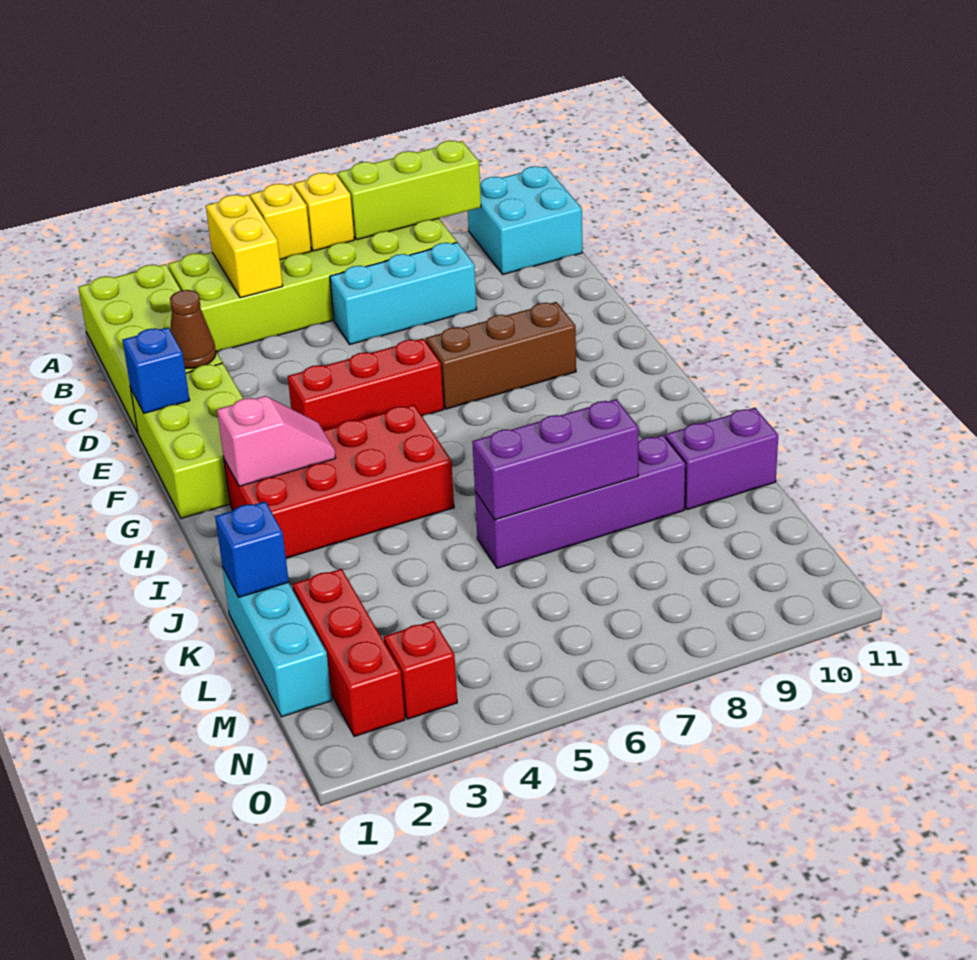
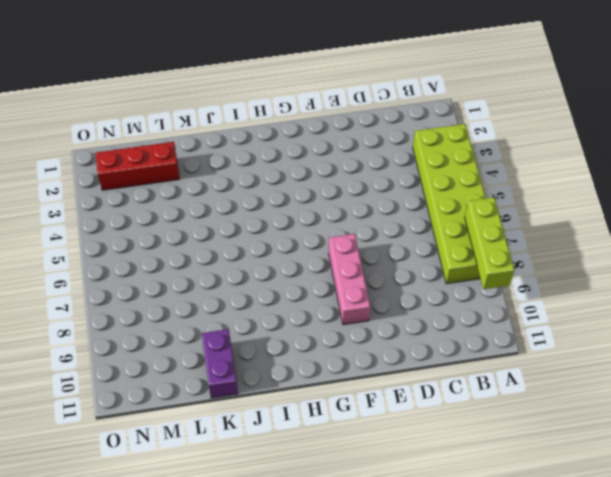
pink brick F7:F9 level 1 -> brown brick F7:F9 level 1
none -> lime brick A1:D2 level 1
none -> cyan brick A10:B11 level 1
none -> cyan brick C6:C8 level 1

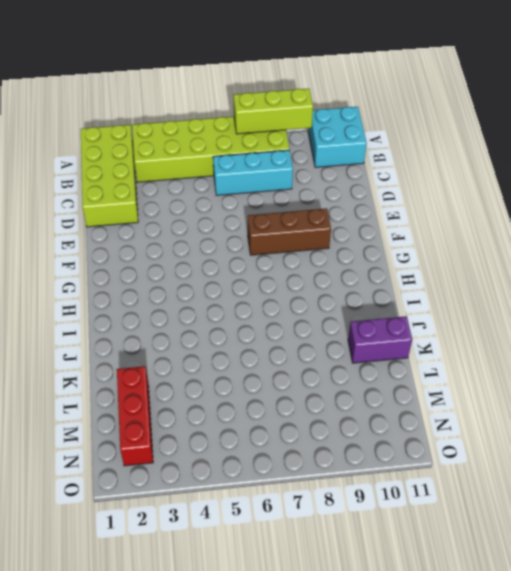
none -> lime brick E1:G2 level 1
none -> red brick F4:F6 level 1
none -> red brick H2:I5 level 1

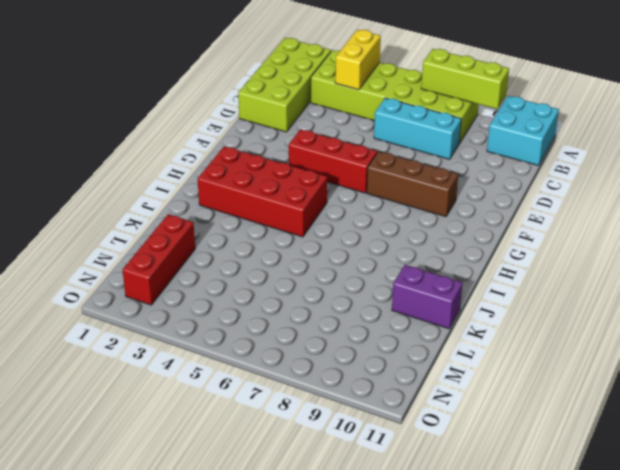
none -> lime brick E1:G2 level 1
none -> cyan brick K1:M1 level 1
none -> purple brick K6:K9 level 1

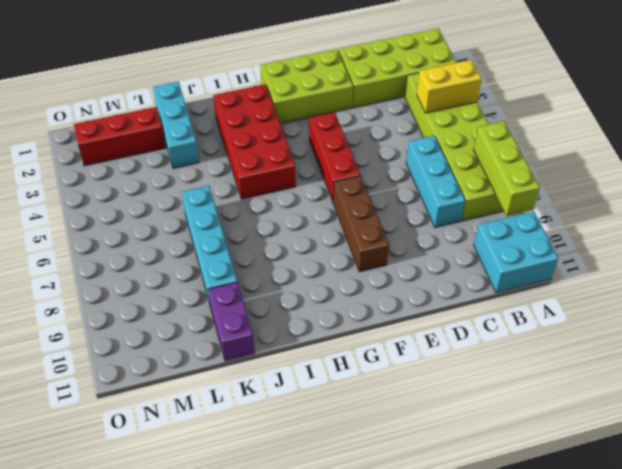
cyan brick K1:K3 level 1 -> cyan brick K1:M1 level 1
cyan brick K6:K9 level 1 -> purple brick K6:K9 level 1
none -> red brick N3 level 1
none -> yellow brick A5 level 2
none -> yellow brick A6 level 2

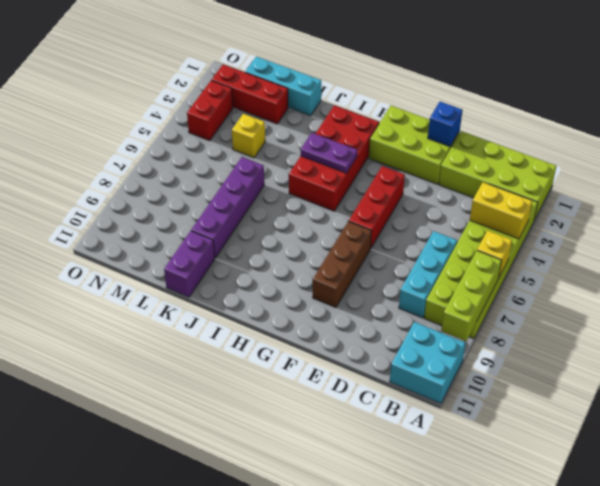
purple plate H4:I4 level 2 -> none
yellow brick L4 level 1 -> yellow brick A5 level 2
red brick N3:N4 level 1 -> red brick N3 level 1
none -> brown cone D2 level 2
none -> pink slope H2:H3 level 2 top 2
none -> blue brick K1 level 2

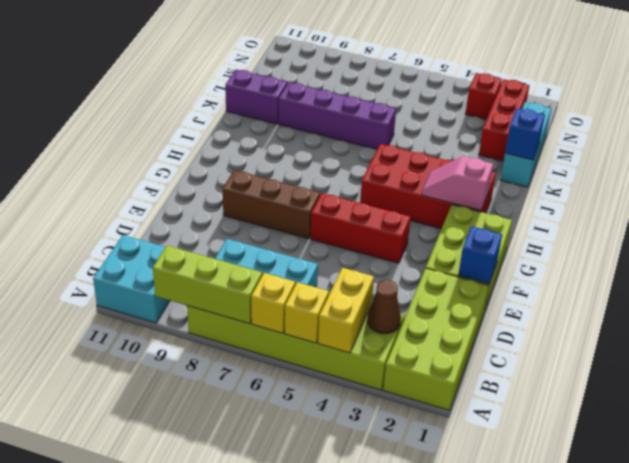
brown cone B3 level 2 -> brown cone D2 level 2
none -> purple brick K6:K8 level 2

